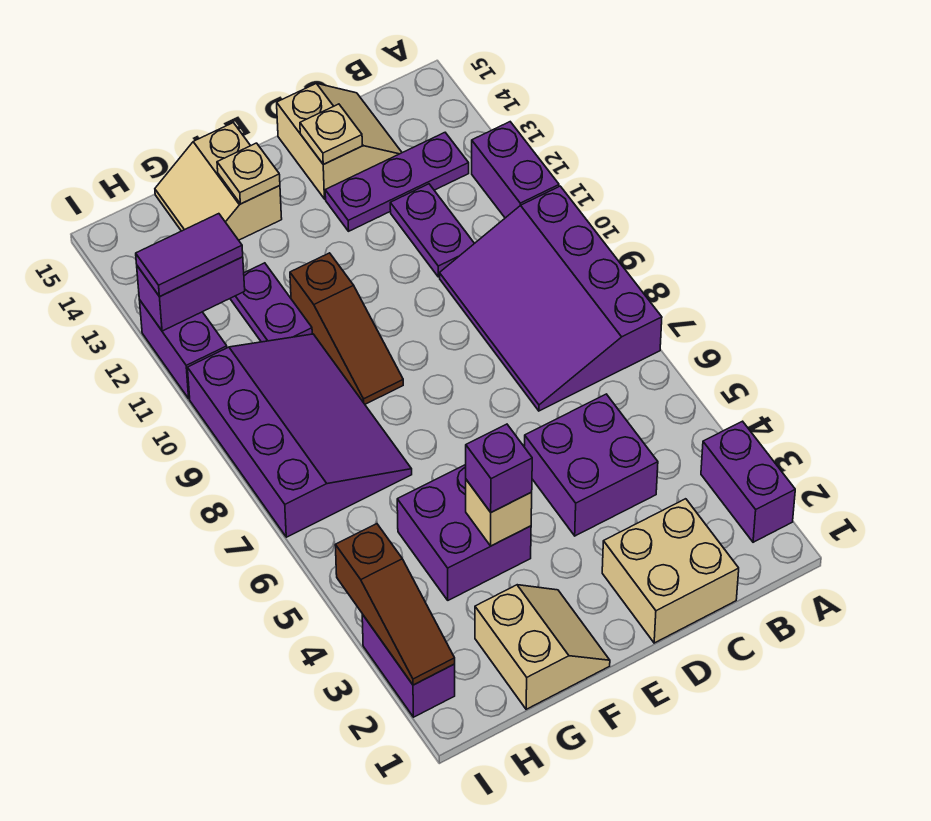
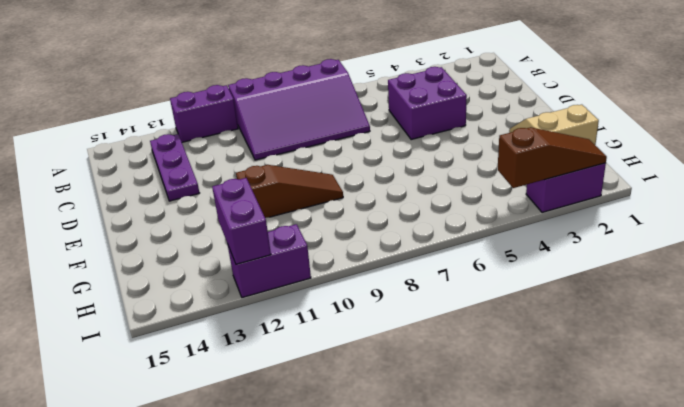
none -> purple brick A2:A3 level 1
none -> tan brick C1:D2 level 1
none -> purple plate C11:C12 level 1

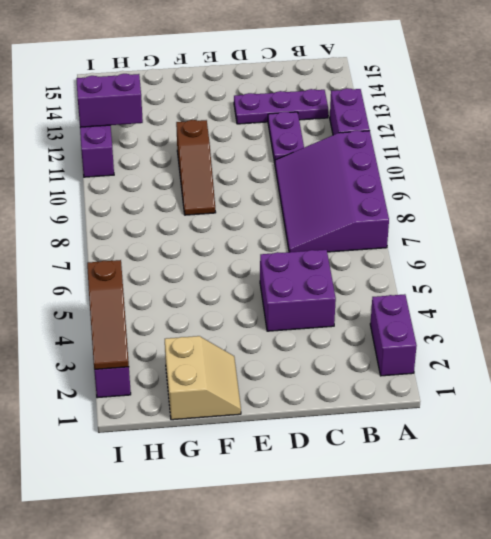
none -> tan brick C1:D2 level 1
none -> tan slope C14:D15 level 1 top D
none -> purple brick F4:G5 level 1

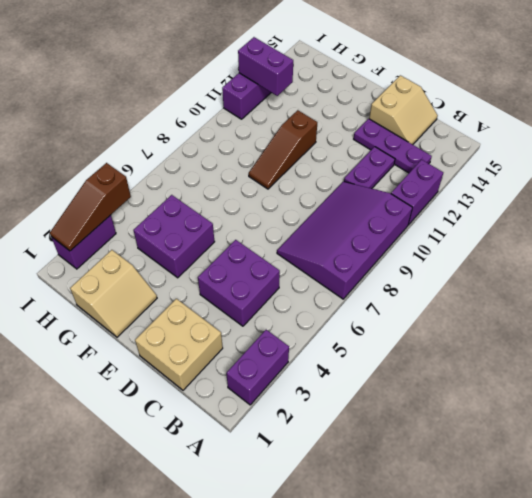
none -> tan slope F14:G15 level 1 top F
none -> purple slope G7:I10 level 1 top I
none -> purple plate G11:G12 level 1

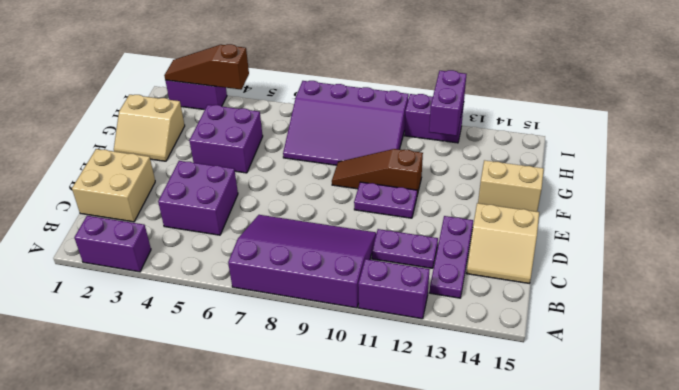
purple plate E10:E11 level 1 -> purple plate G11:G12 level 1
none -> tan plate D14 level 2
none -> tan brick F4 level 2
none -> tan plate F14 level 2

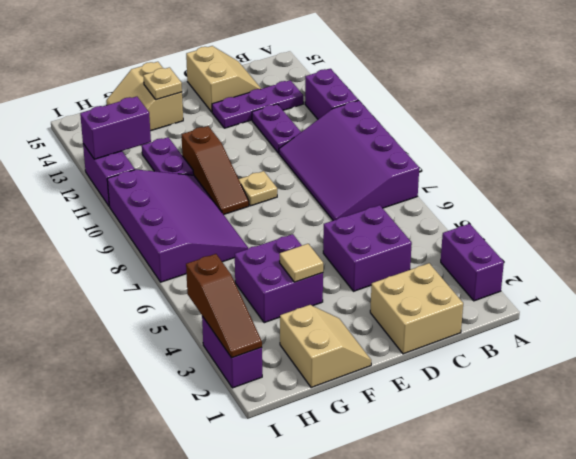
tan plate E9 level 1 -> tan plate D14 level 2
tan tile F4 level 2 -> tan brick F4 level 2
none -> purple brick F4 level 3
none -> purple tile H12:I12 level 3

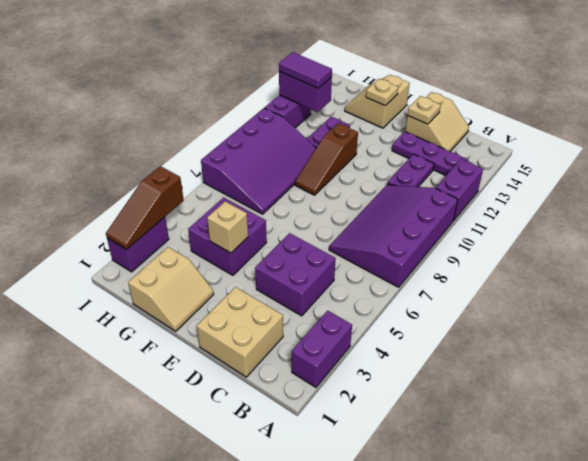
none -> purple brick F4 level 3

